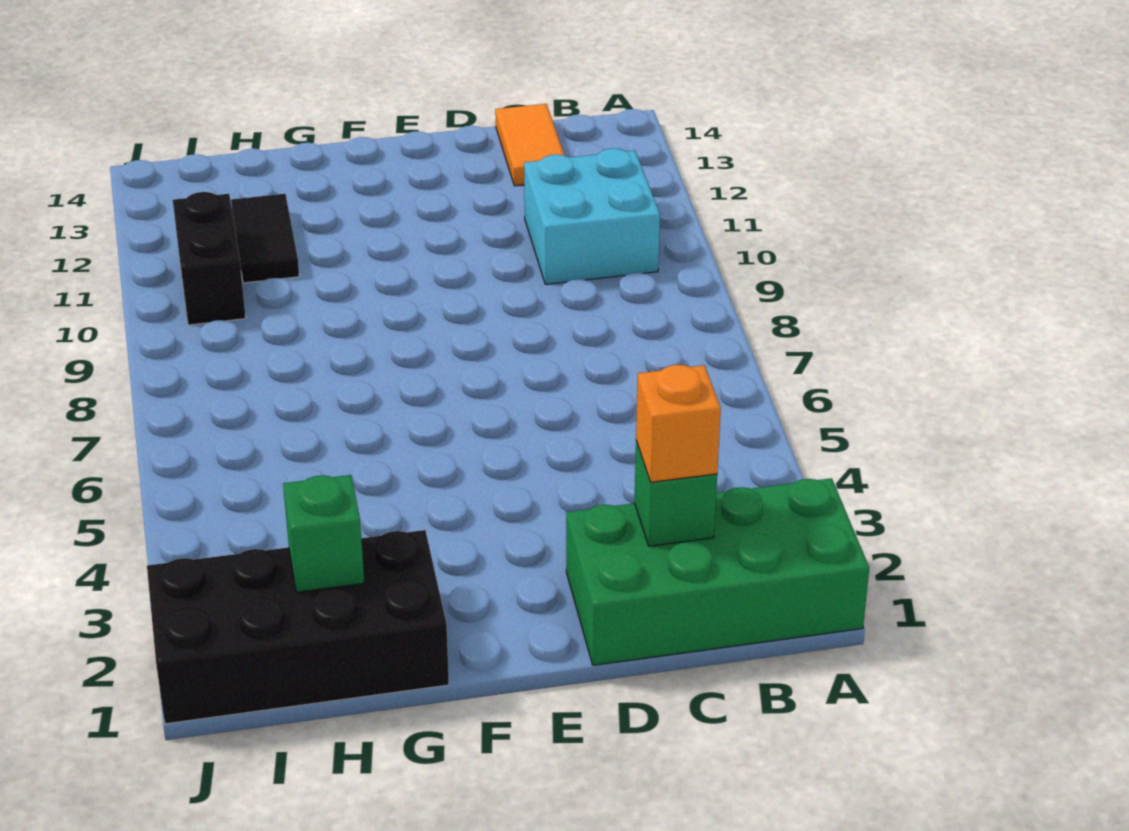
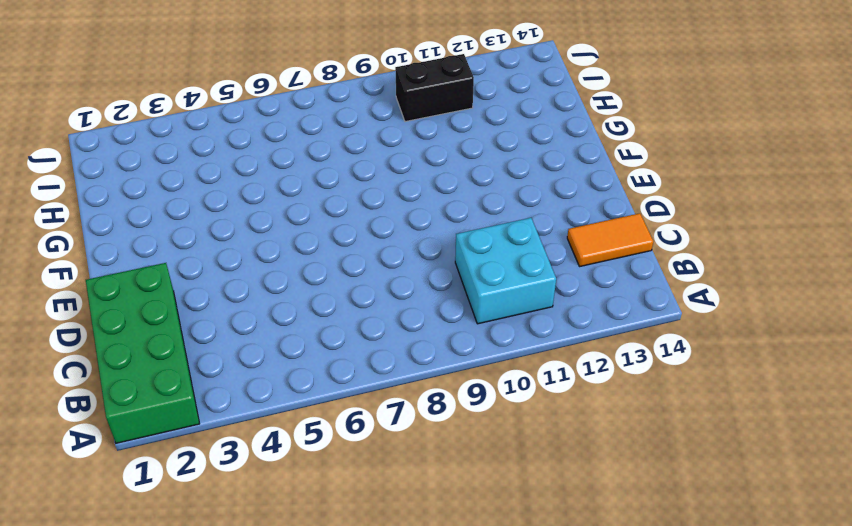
none -> black brick G1:J2 level 1
none -> black tile H11:H12 level 1

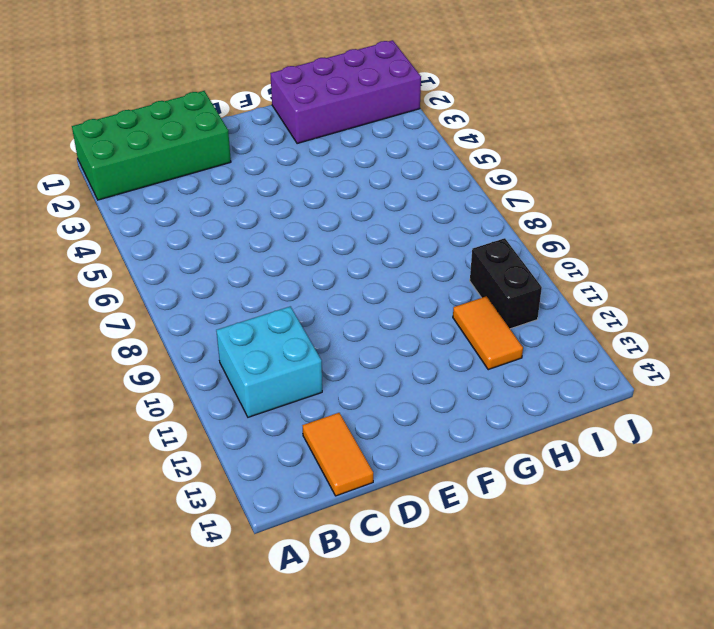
purple brick G1:J2 level 1 -> black brick G1:J2 level 1
orange tile H11:H12 level 1 -> black tile H11:H12 level 1
none -> green brick C2 level 2
none -> green brick H2 level 2

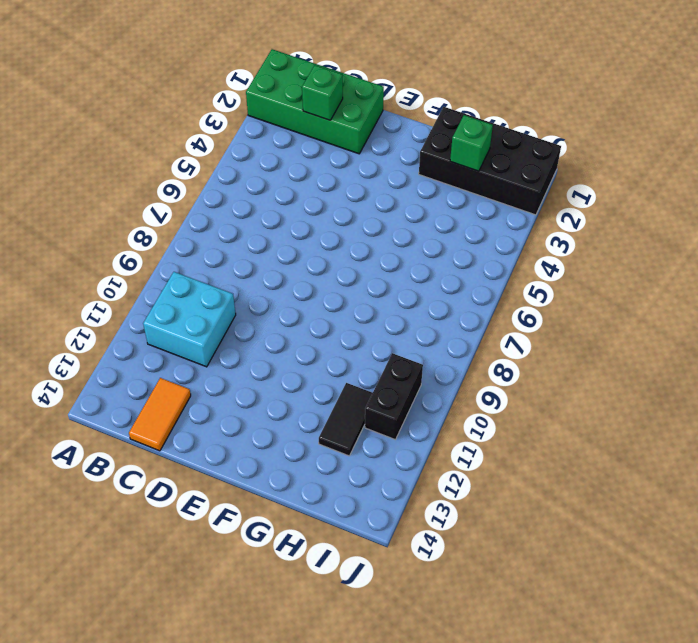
none -> orange brick C2 level 3

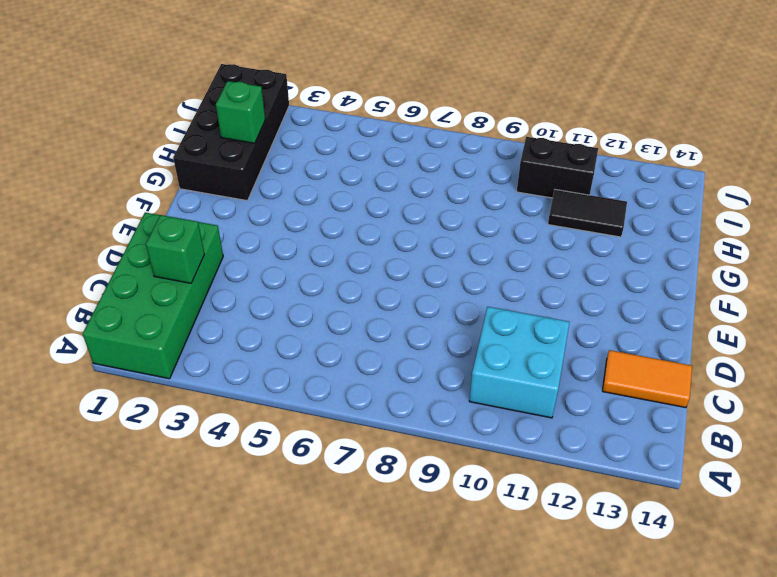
none -> orange brick C2 level 3

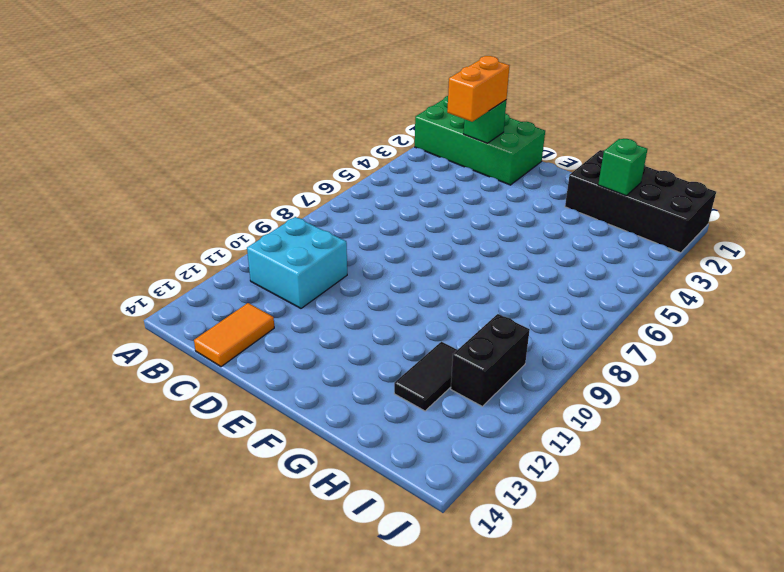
orange brick C2:C3 level 3 -> orange brick C2 level 3

